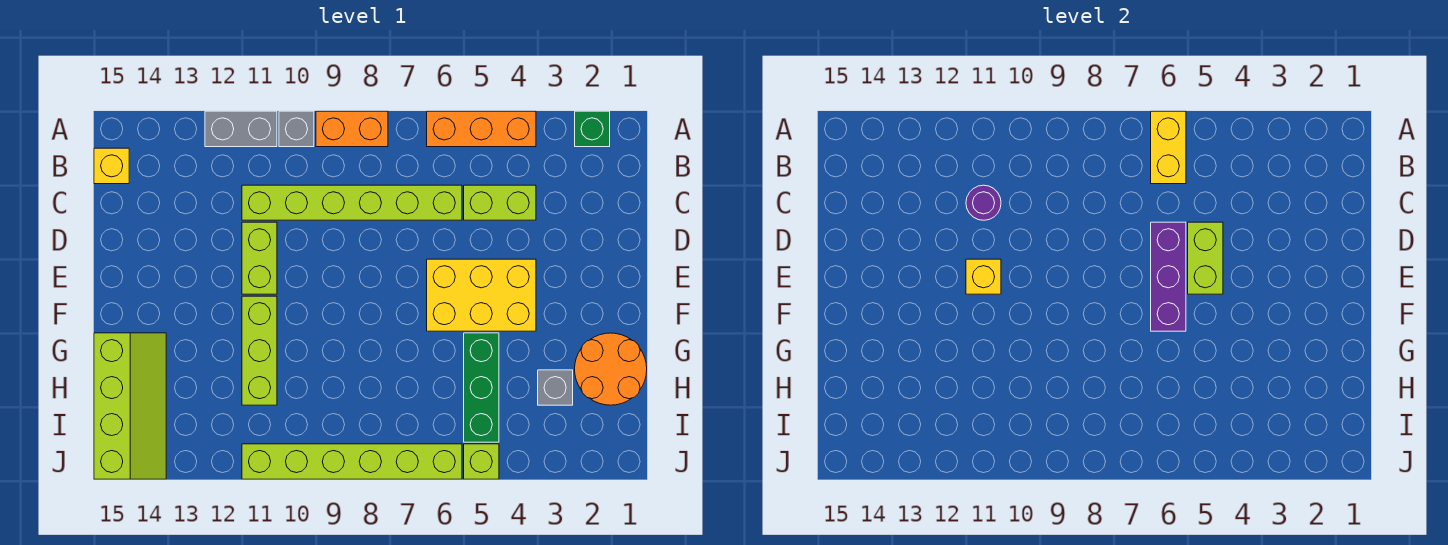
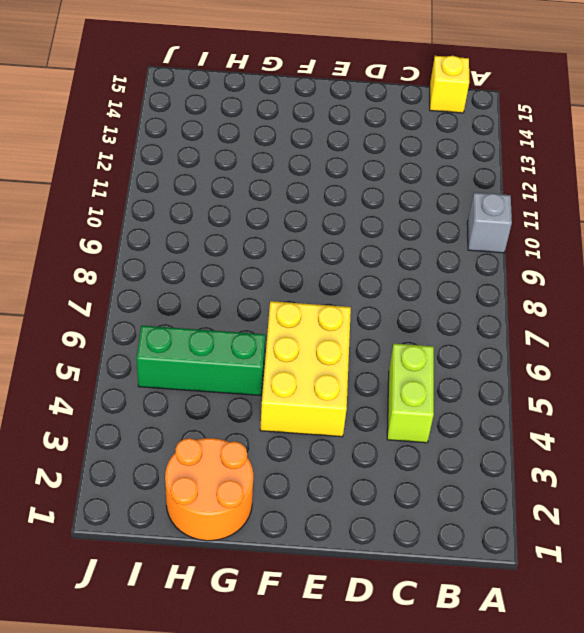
none -> green brick A2 level 1
none -> orange brick A4:A6 level 1
none -> orange brick A8:A9 level 1

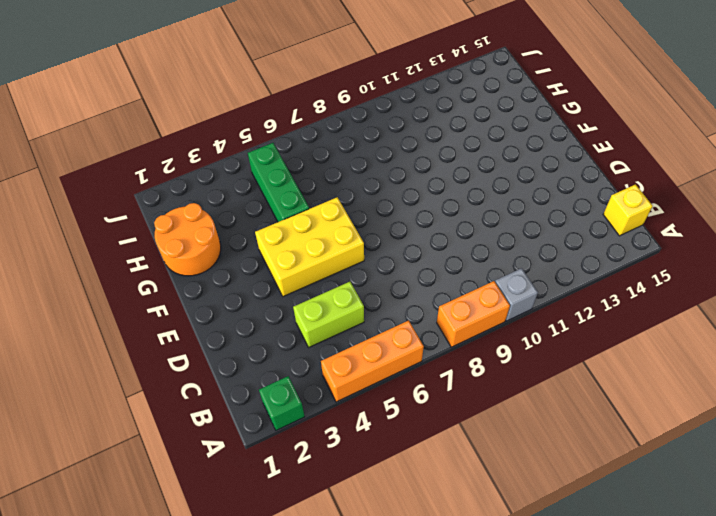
none -> grey brick A11:A12 level 1
none -> lime brick C6:C11 level 1
none -> lime brick D11:E11 level 1

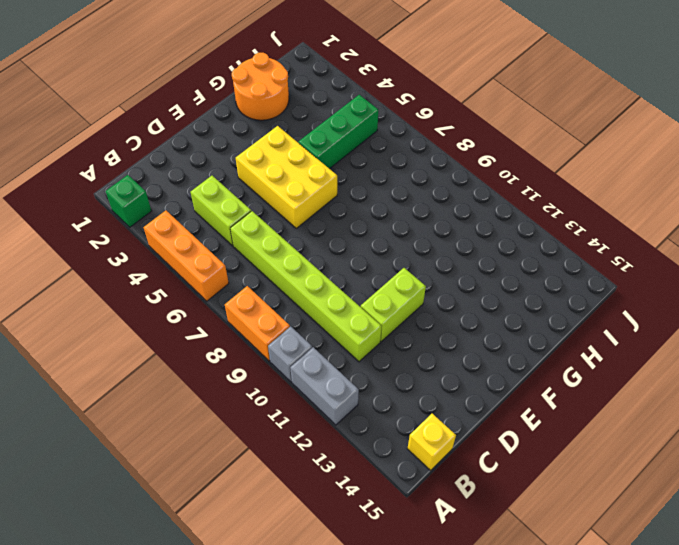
none -> lime brick F11:H11 level 1
none -> lime slope G14:J15 level 1 top 15
none -> grey brick H3 level 1

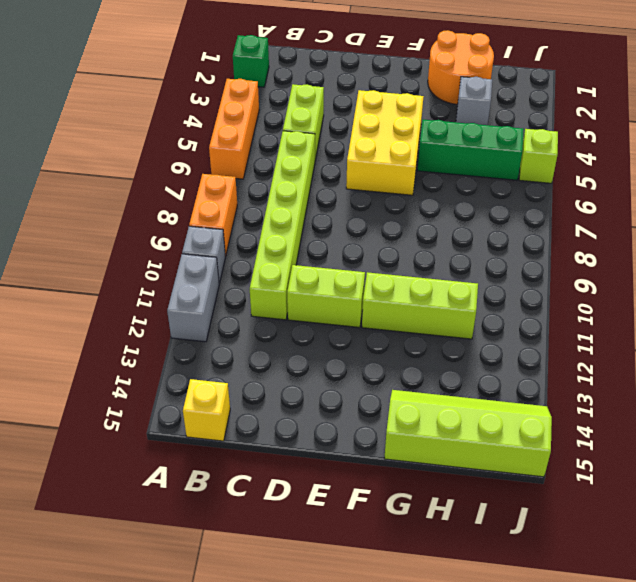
none -> lime brick J6:J11 level 1
none -> yellow brick A6:B6 level 2
none -> purple round brick C11 level 2

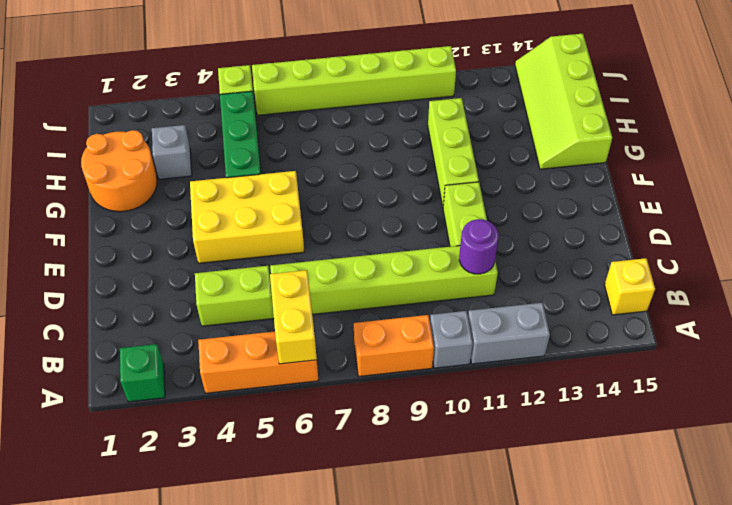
none -> lime brick D5:E5 level 2
none -> purple brick D6:F6 level 2
none -> yellow brick E11 level 2

